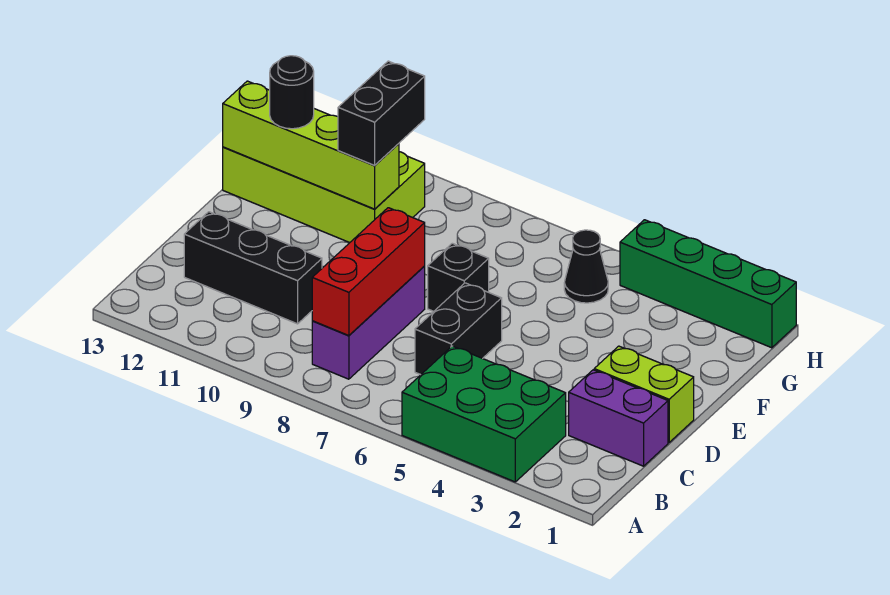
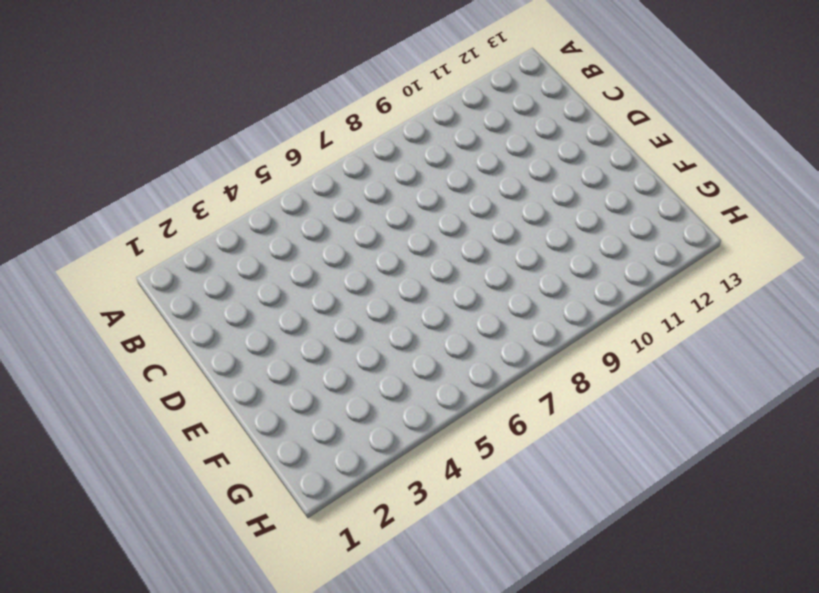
none -> green brick A3:B5 level 1
none -> purple brick B8:D8 level 1
none -> purple brick C1:C2 level 1

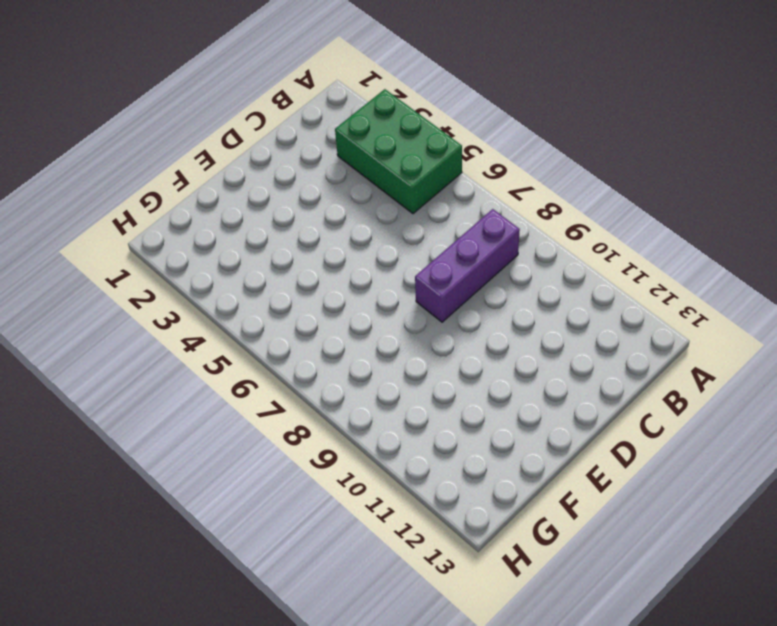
none -> purple brick C1:C2 level 1
none -> black brick C6:D6 level 1
none -> black brick C10:C12 level 1

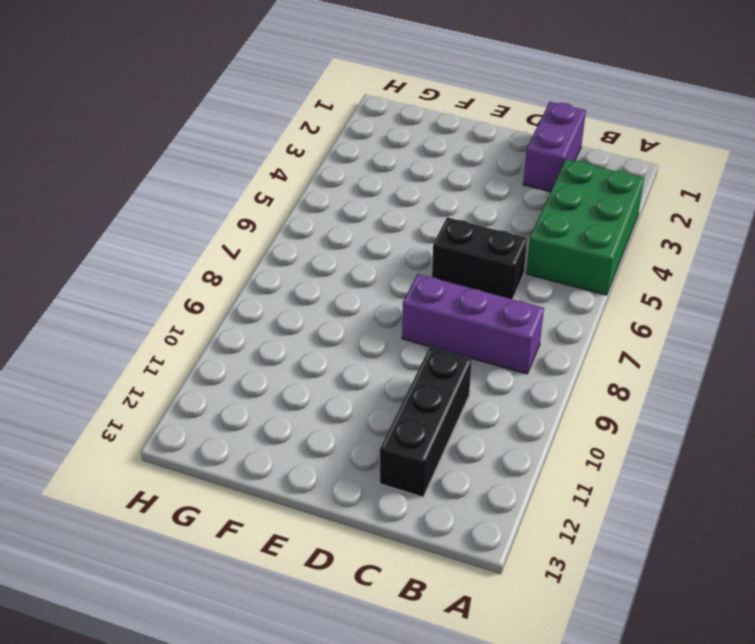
none -> lime brick D1:D2 level 1
none -> black brick E7 level 1
none -> lime brick F10:G13 level 1

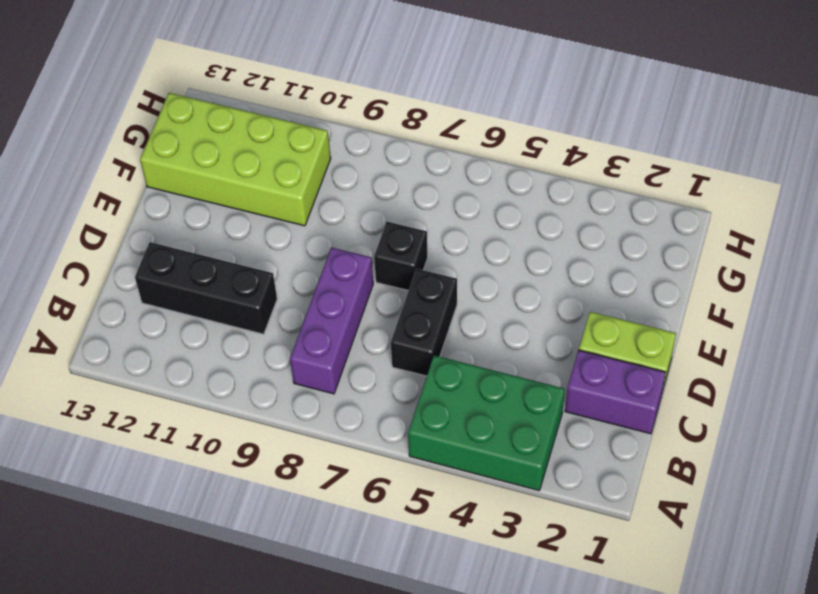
none -> black cone G5 level 1
none -> green brick H1:H4 level 1
none -> red brick B8:D8 level 2

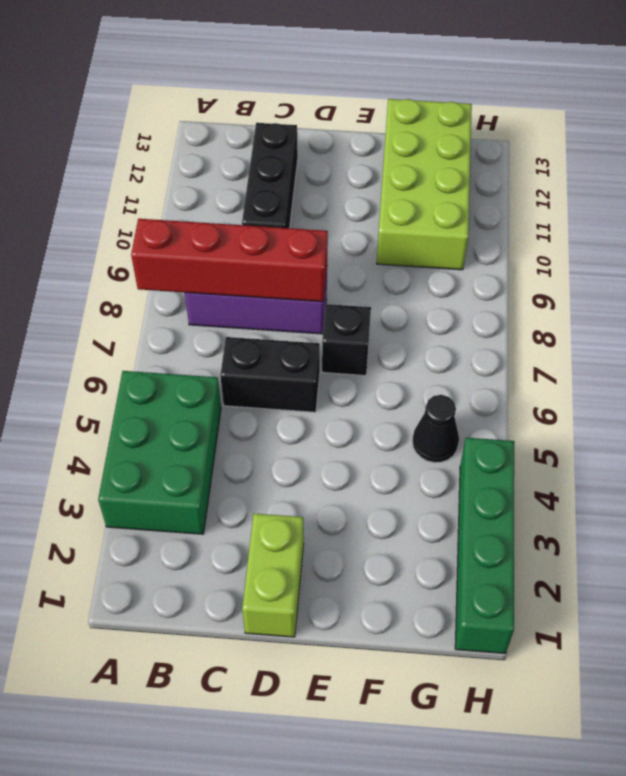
red brick A8:D8 level 2 -> red brick B8:D8 level 2
none -> purple brick C1:C2 level 1
none -> lime brick F10:F13 level 2
none -> black brick F10:G10 level 3

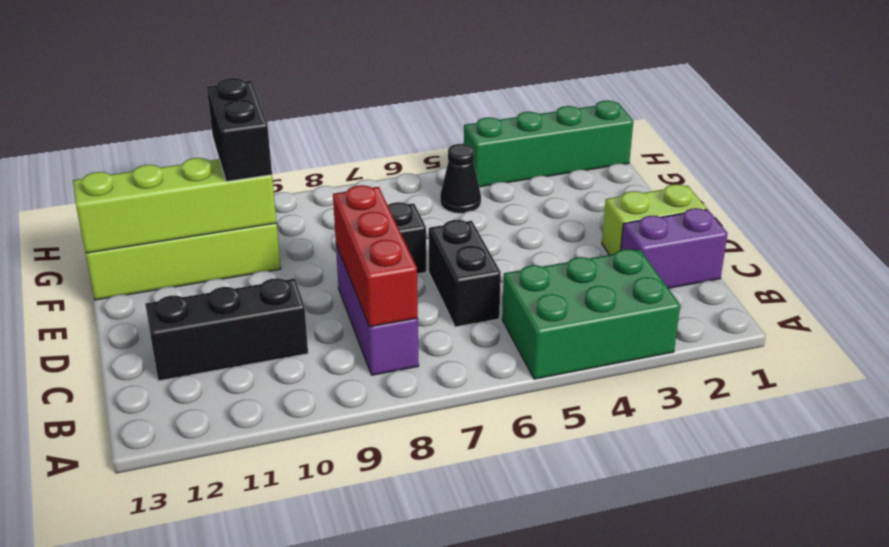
none -> black round brick F12 level 3

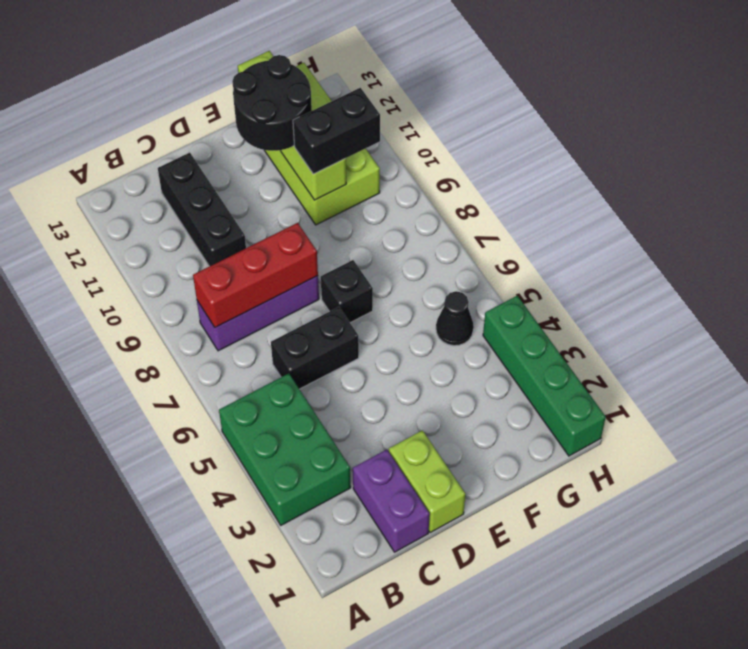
black round brick E11:F12 level 3 -> black round brick F12 level 3

